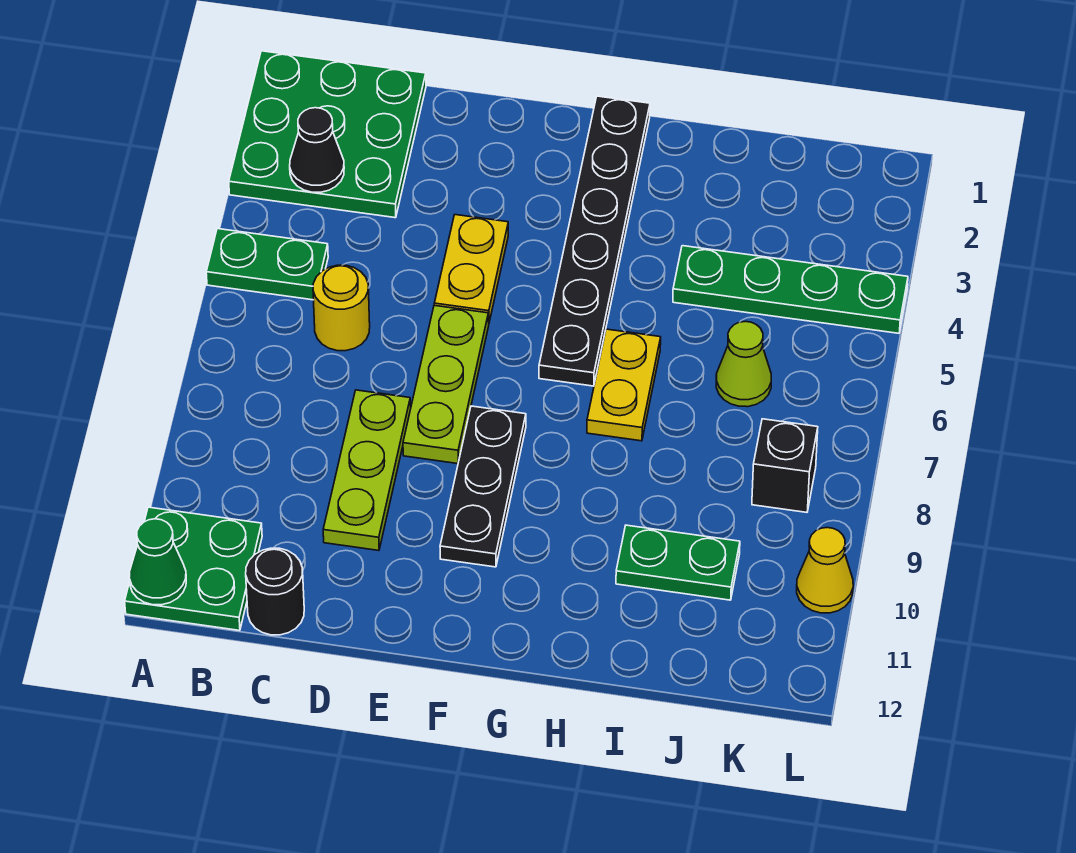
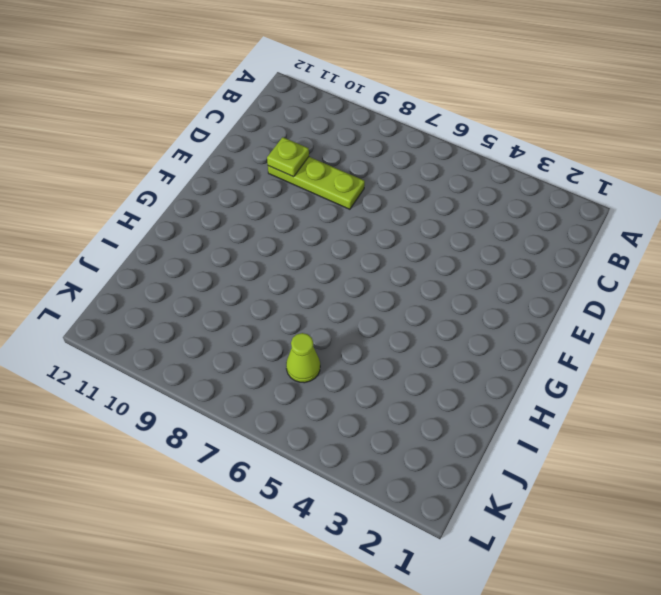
lime plate D10 level 2 -> none
none -> green plate A1:C3 level 1
none -> green plate A5:B5 level 1
none -> green plate A11:B12 level 1

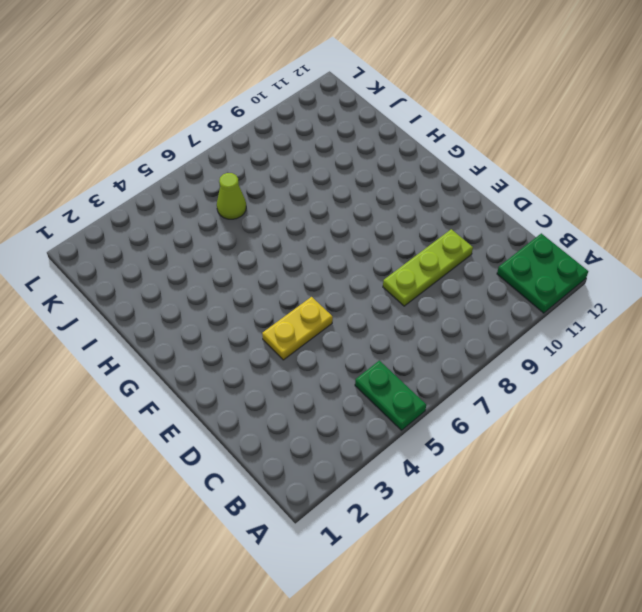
none -> green plate A1:C3 level 1
none -> yellow round brick C6 level 1
none -> black round brick C12 level 1

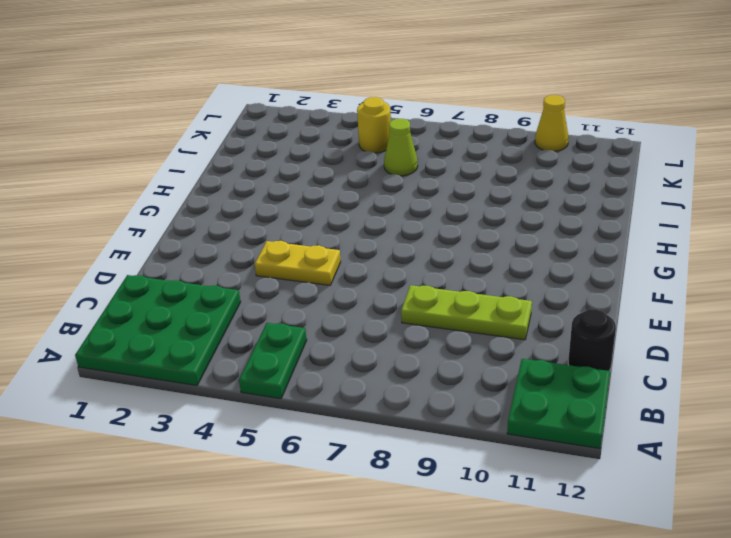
yellow round brick K5 level 1 -> yellow round brick C6 level 1
none -> lime plate E6:E8 level 1
none -> black plate F8:F10 level 1
none -> black plate G1:G6 level 1

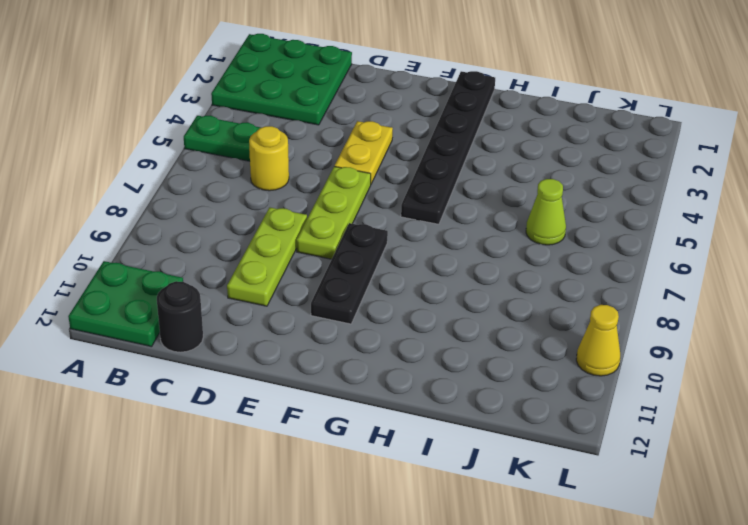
none -> yellow plate H6:H7 level 1
none -> green plate I4:L4 level 1
none -> green plate I10:J10 level 1

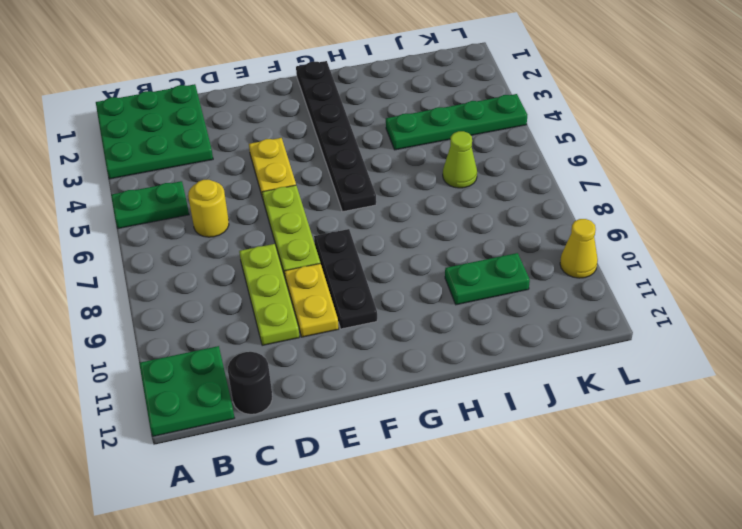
yellow plate E9:E10 level 1 -> yellow plate H6:H7 level 1
none -> black brick K8 level 1
none -> green cone A12 level 2
none -> black cone B3 level 2

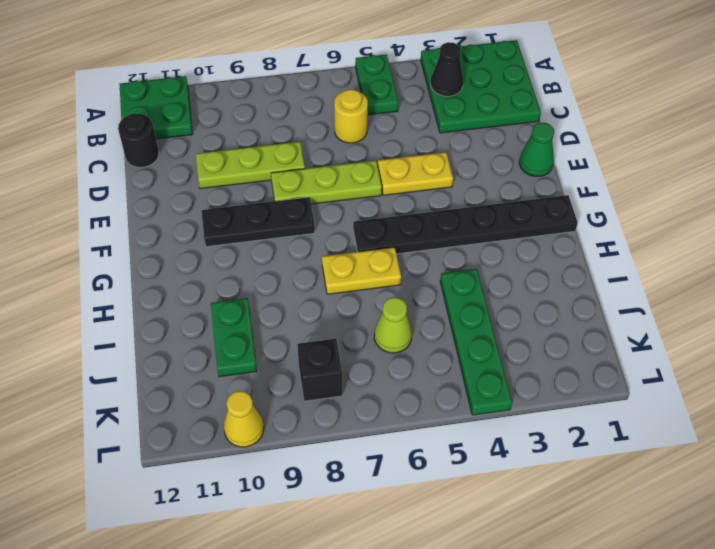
green cone E1 level 1 -> green cone A12 level 2

